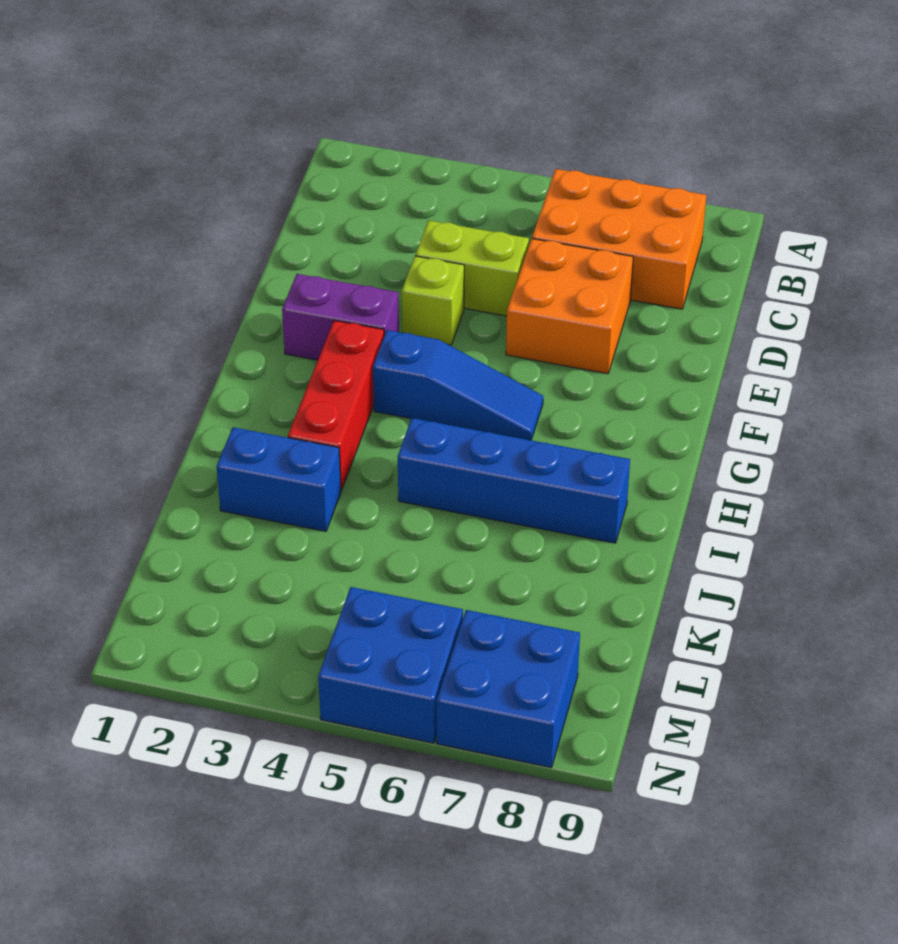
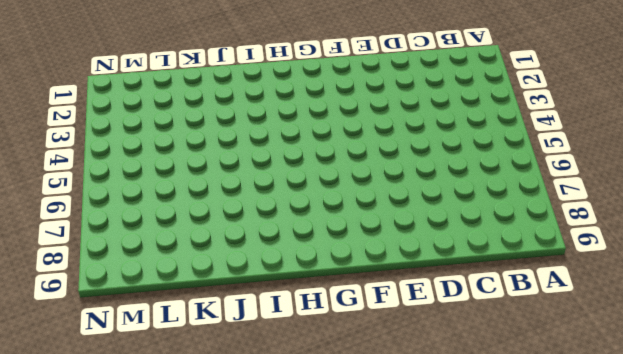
none -> orange brick B6:C8 level 1
none -> lime brick D4:D5 level 1

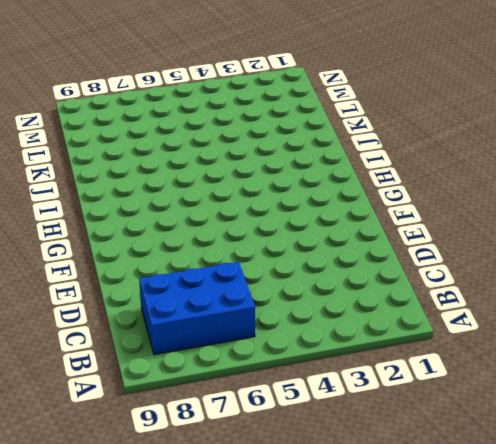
blue brick B6:C8 level 1 -> orange brick B6:C8 level 1
none -> lime brick D4:D5 level 1
none -> orange brick D6:E7 level 1

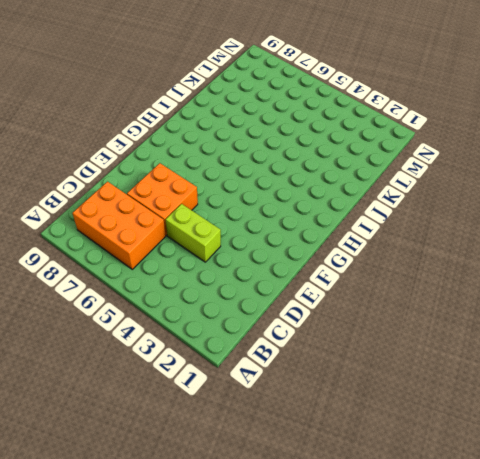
none -> lime brick E4 level 1
none -> purple brick F2:F3 level 1

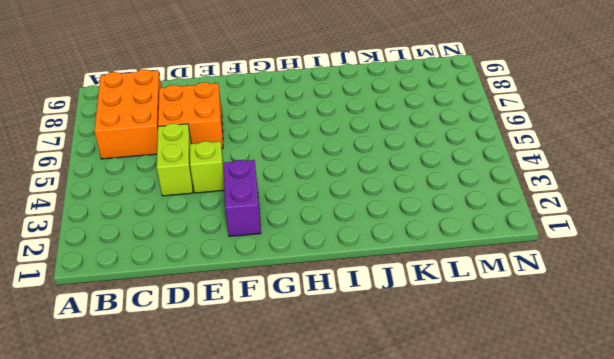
none -> red brick G3:I3 level 1
none -> blue slope G4:G6 level 1 top 4

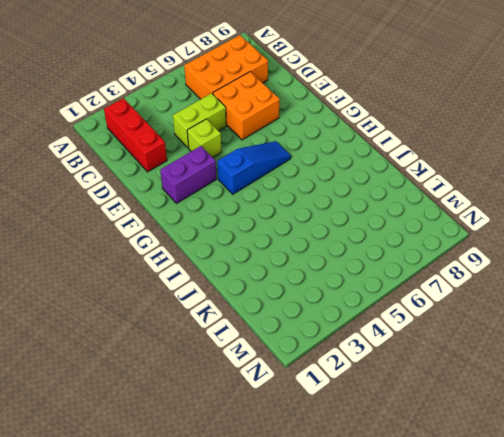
red brick B2:D2 level 1 -> red brick G3:I3 level 1
none -> blue brick I5:I8 level 1
none -> blue brick J2:J3 level 1

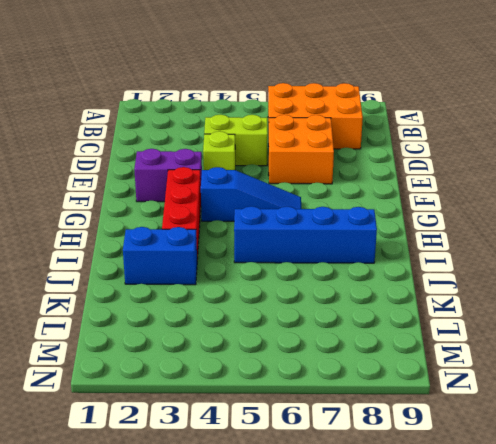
none -> blue brick M5:N6 level 1
none -> blue brick M7:N8 level 1

